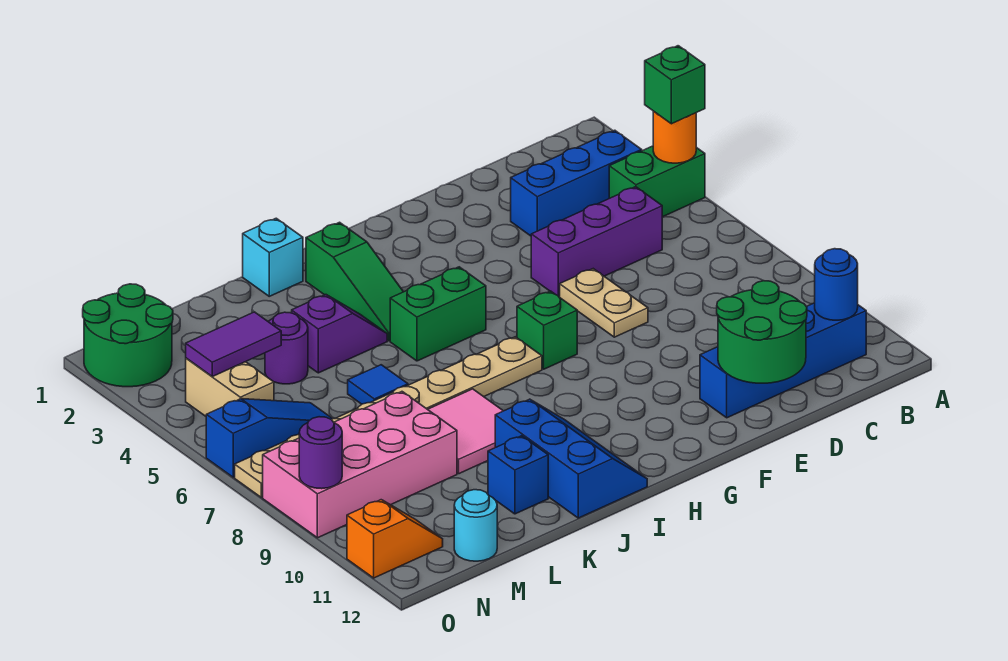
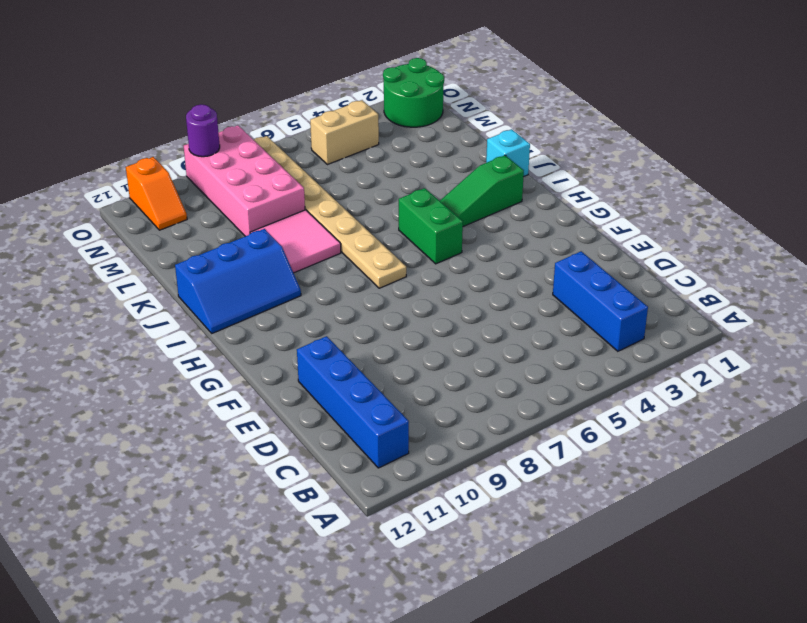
none -> green brick A4:B4 level 1
none -> purple brick C5:E5 level 1
none -> tan plate E6:E7 level 1

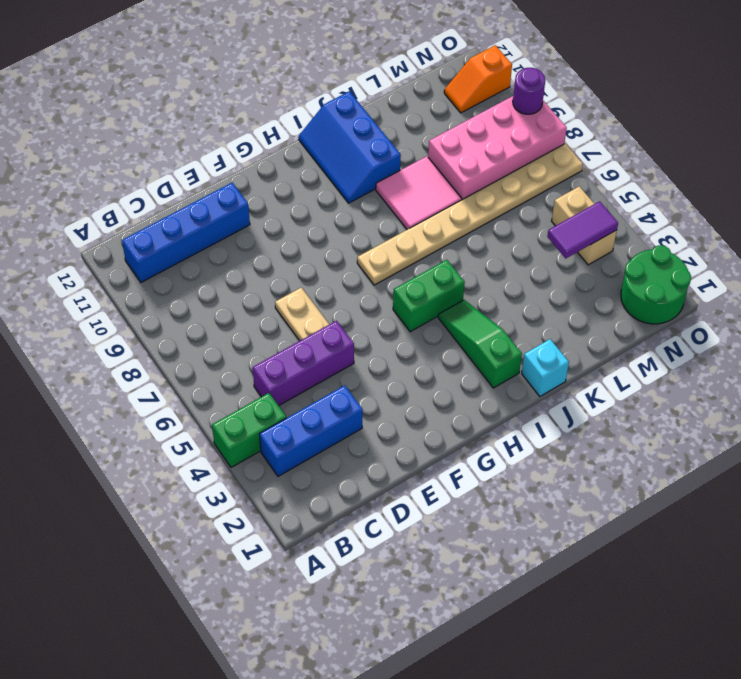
none -> green brick G7 level 1
none -> purple slope J4:K4 level 1 top K
none -> blue tile K6 level 1

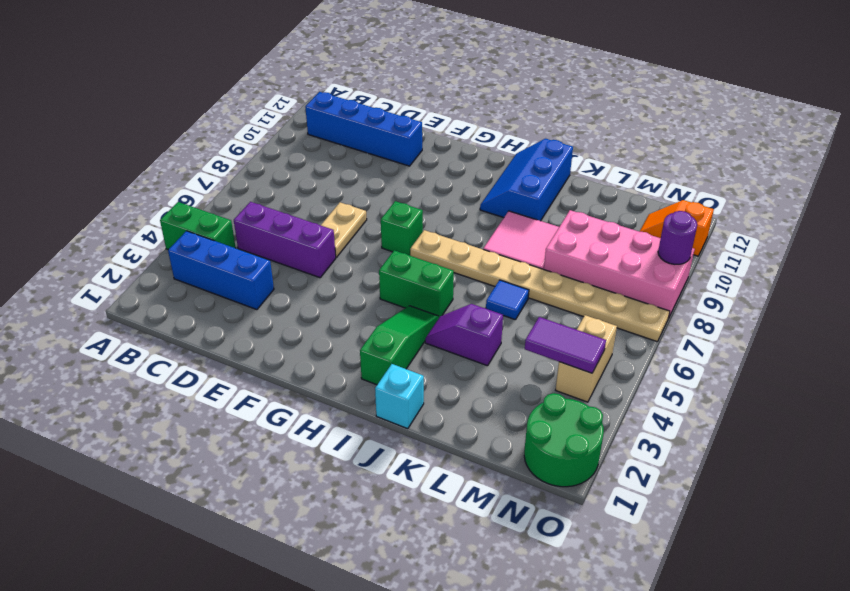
none -> blue brick K11 level 1
none -> purple round brick L4 level 1
none -> blue slope M6:O6 level 1 top O

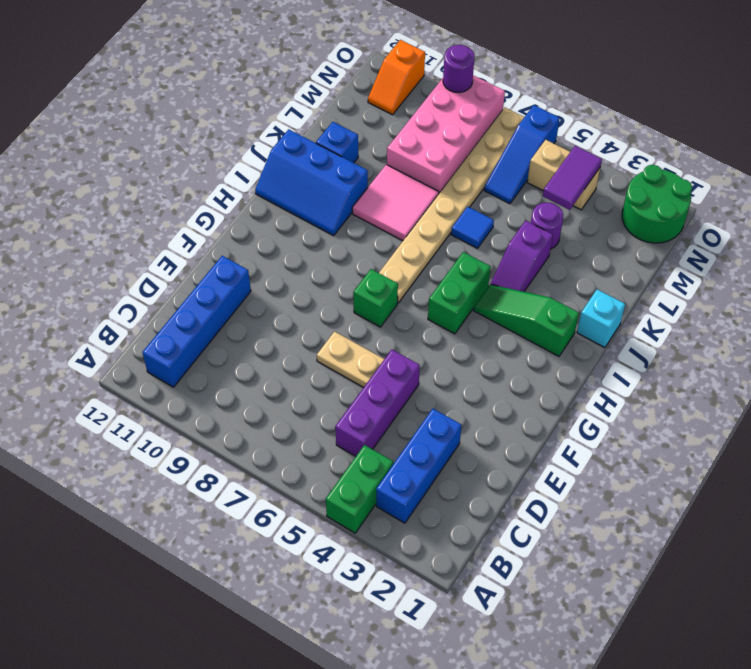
none -> cyan round brick M12 level 1
none -> orange round brick A4 level 2
none -> blue round brick B11 level 2

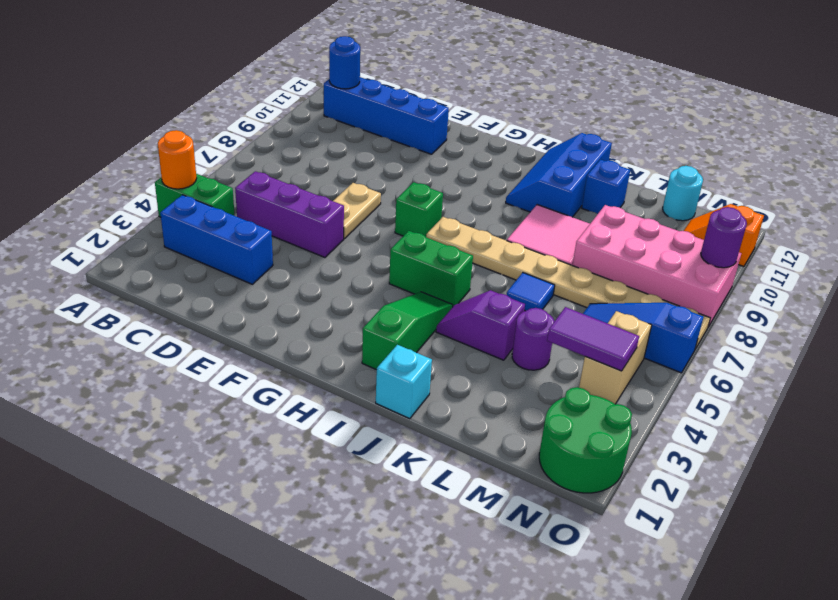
none -> green round brick D11:E12 level 2
none -> green brick A4 level 3

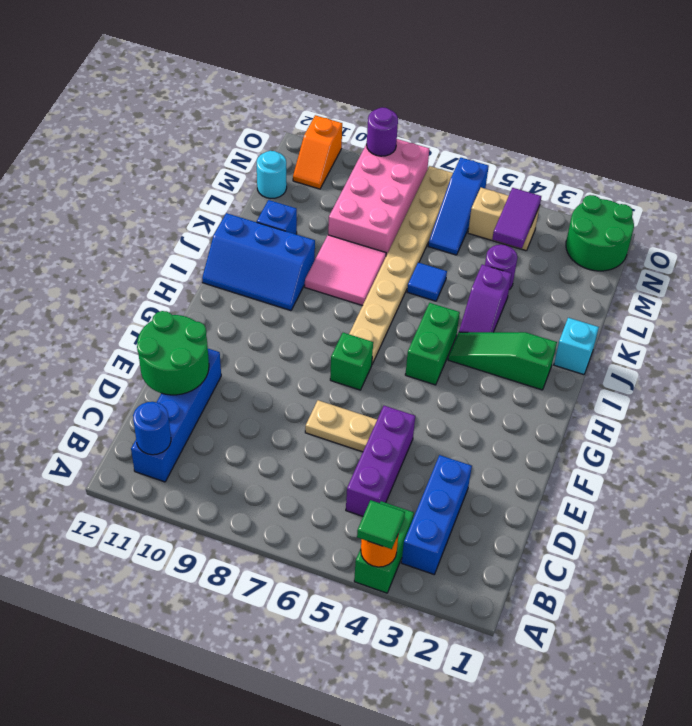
green tile A4 level 3 -> green brick A4 level 3

